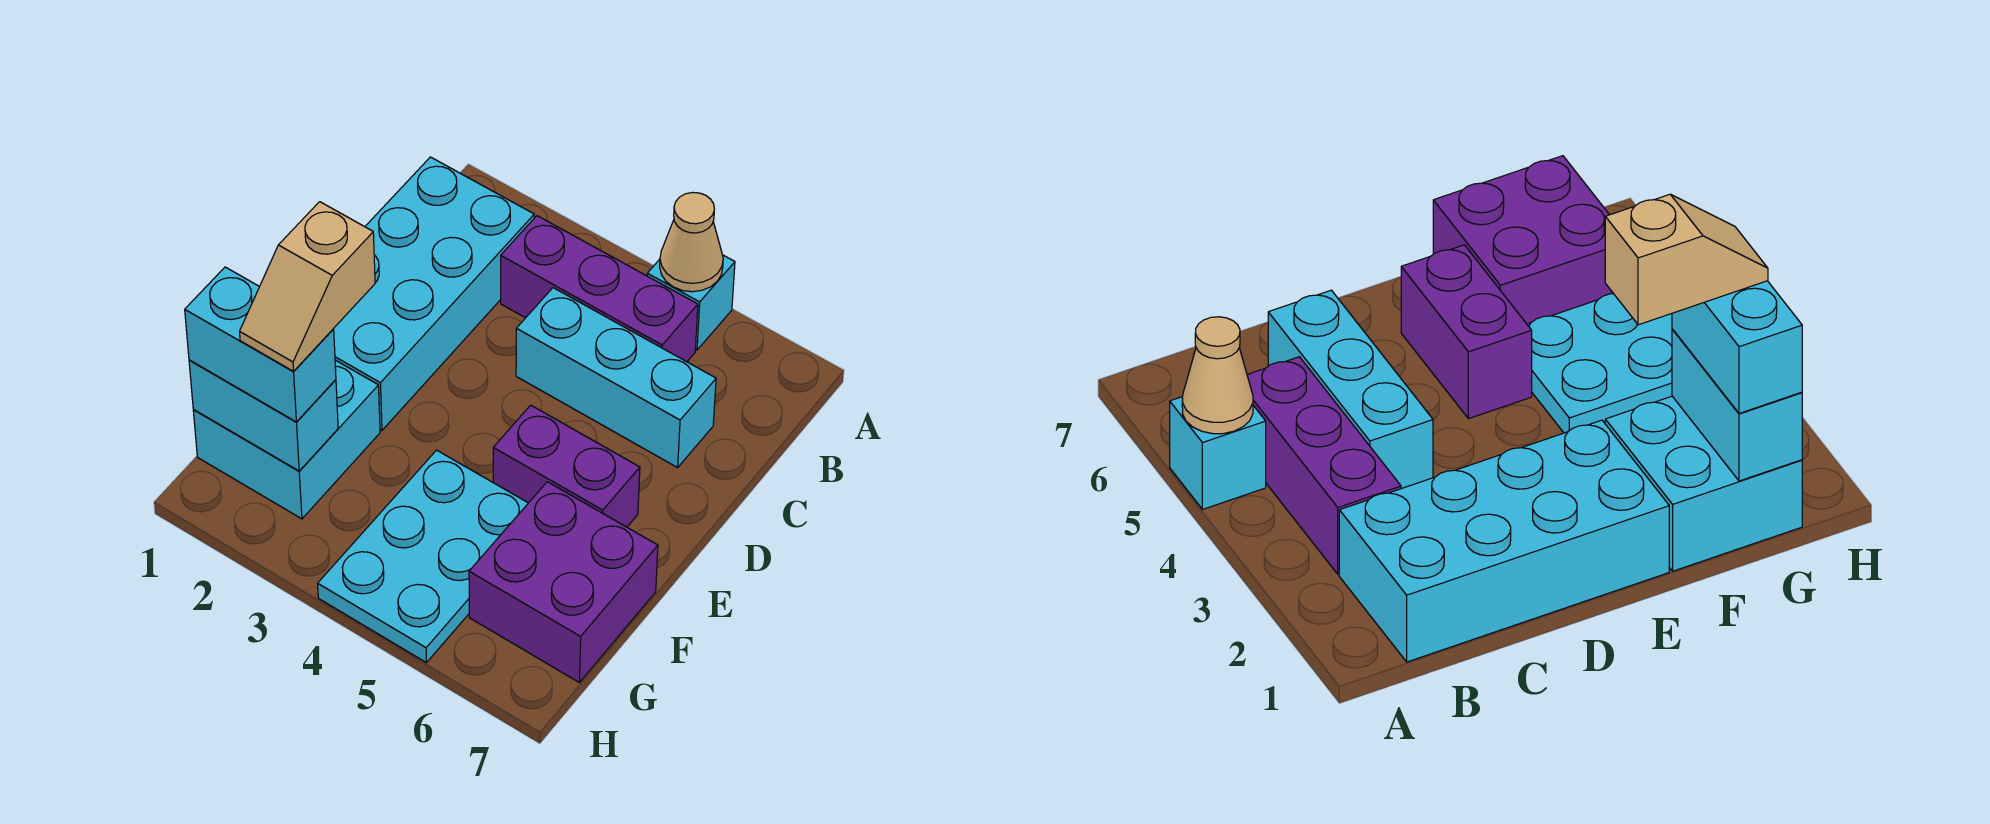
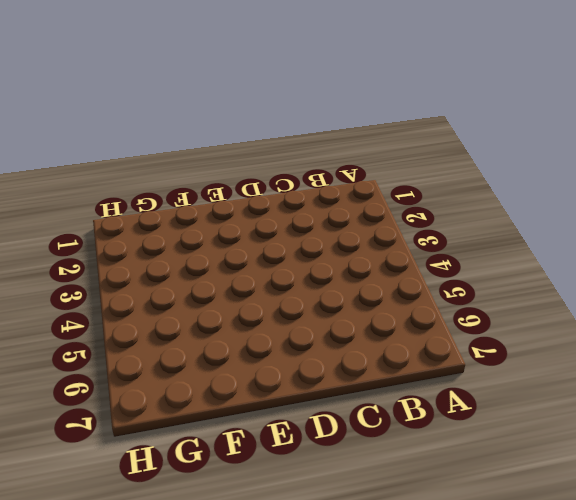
none -> cyan brick A5 level 1
none -> cyan brick B1:E2 level 1
none -> purple brick B3:B5 level 1

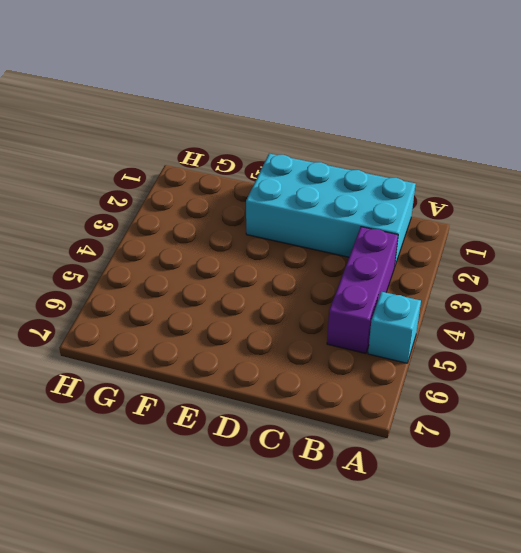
none -> cyan brick C4:C6 level 1
none -> purple brick E5:E6 level 1
none -> cyan brick F1:G2 level 1

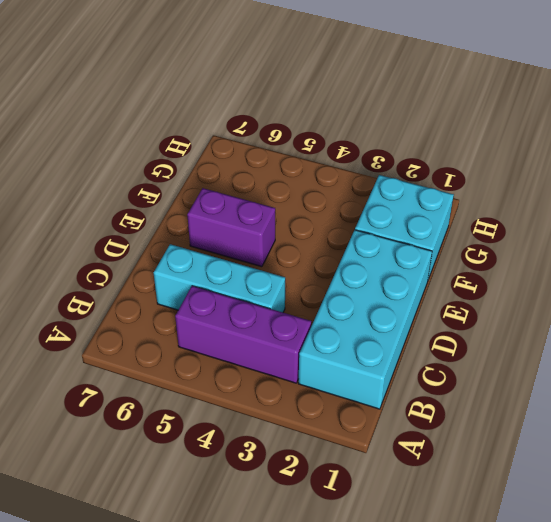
none -> cyan brick A5 level 1
none -> cyan plate F4:H5 level 1
none -> purple brick F6:G7 level 1

